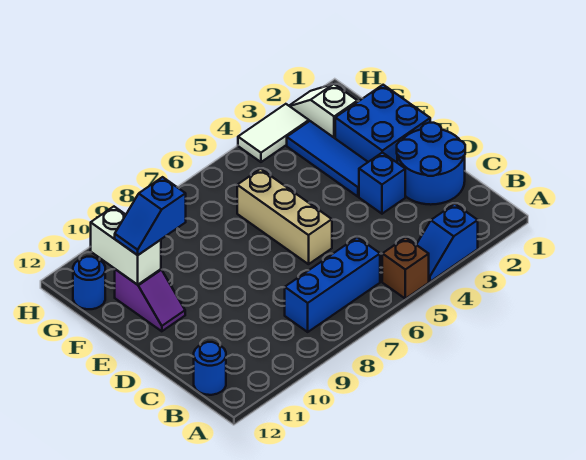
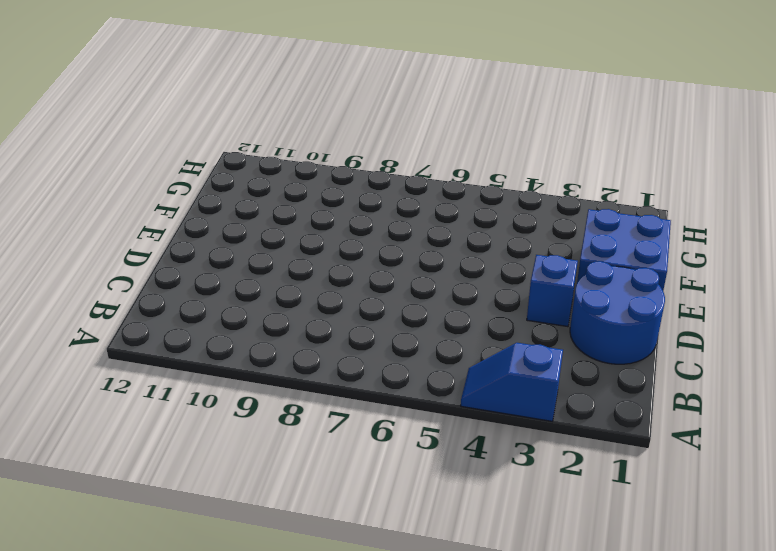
none -> brown brick A5 level 1
none -> blue brick B6:B8 level 1
none -> blue round brick B12 level 1

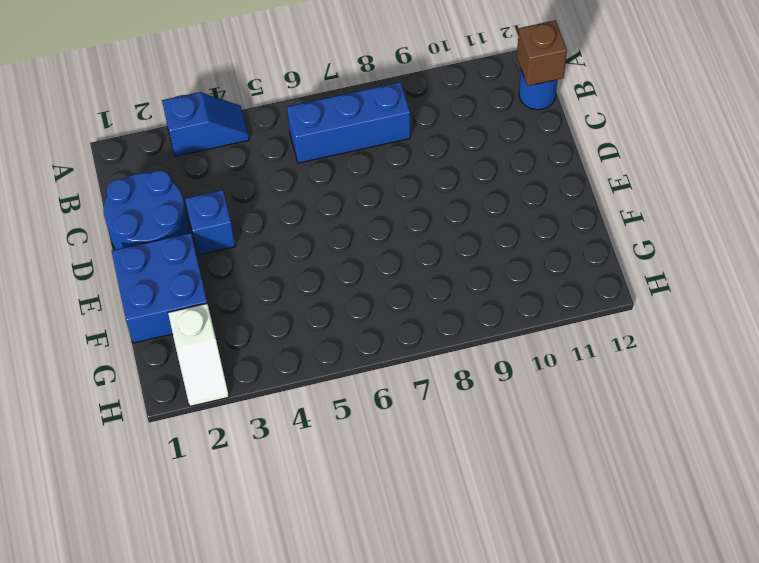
brown brick B12 level 2 -> brown brick A5 level 1
none -> tan brick D6:F6 level 1
none -> blue tile E3:G3 level 1
none -> purple slope E11:F11 level 1 top F

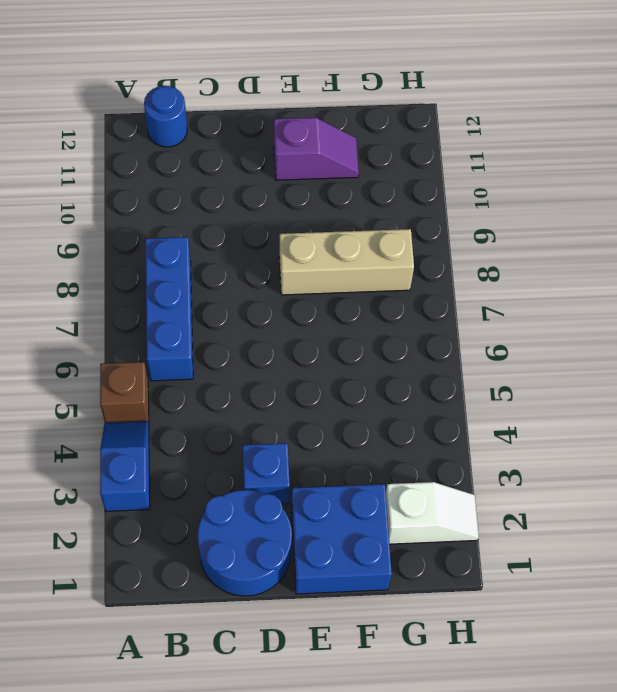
tan brick E8:G8 level 1 -> tan brick D6:F6 level 1
purple slope E11:F11 level 1 top E -> purple slope E11:F11 level 1 top F
none -> blue tile E3:G3 level 1
none -> blue round brick G12 level 1
none -> white tile H3:H4 level 1

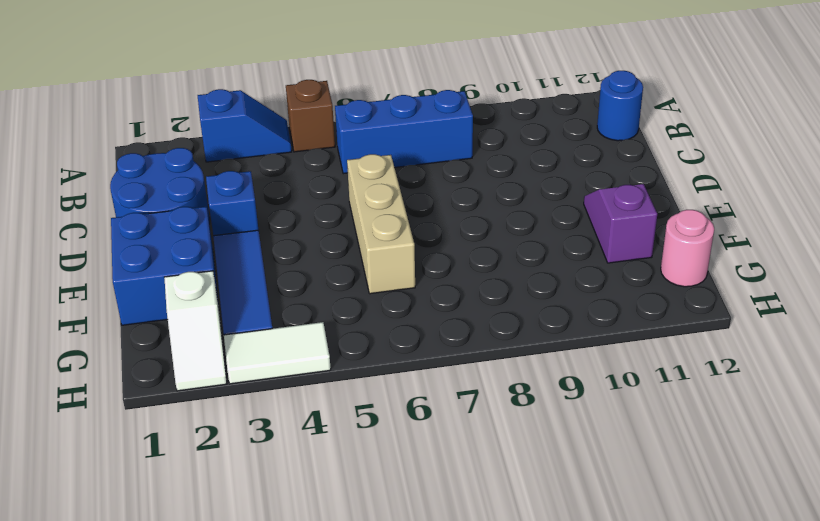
pink round brick G12 level 1 -> blue round brick G12 level 1
none -> white brick F11:G11 level 2
none -> blue slope F10:F11 level 3 top 10

